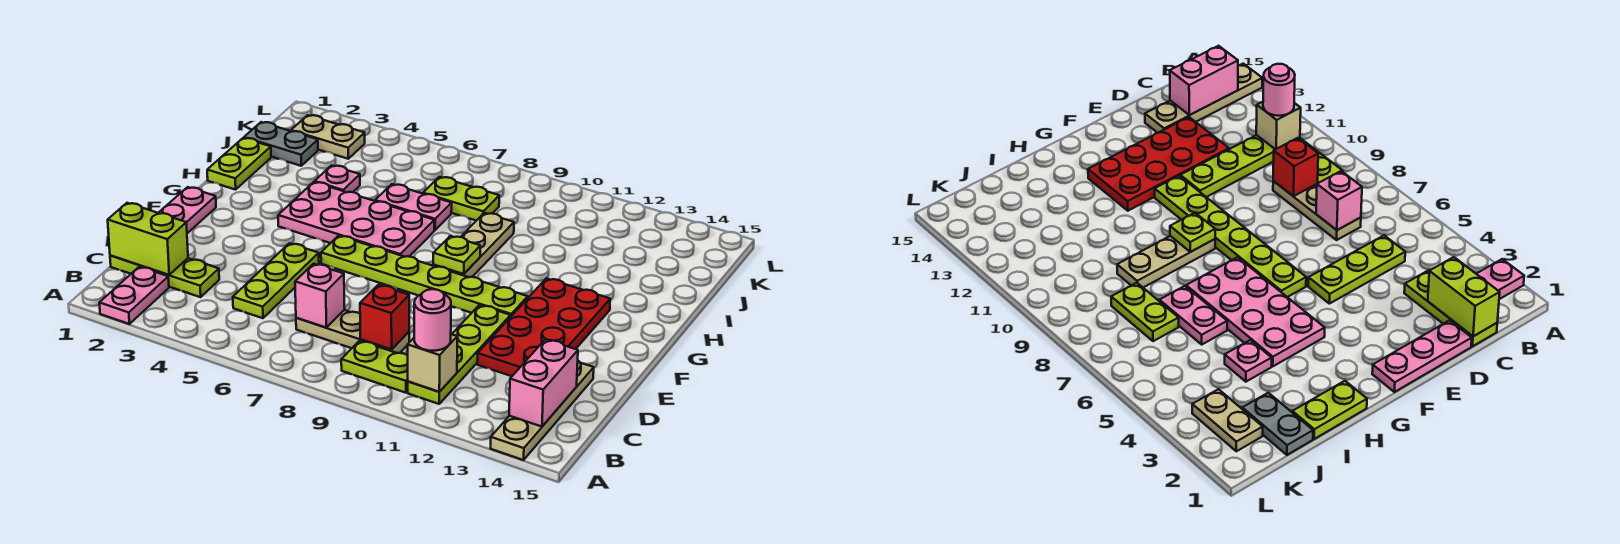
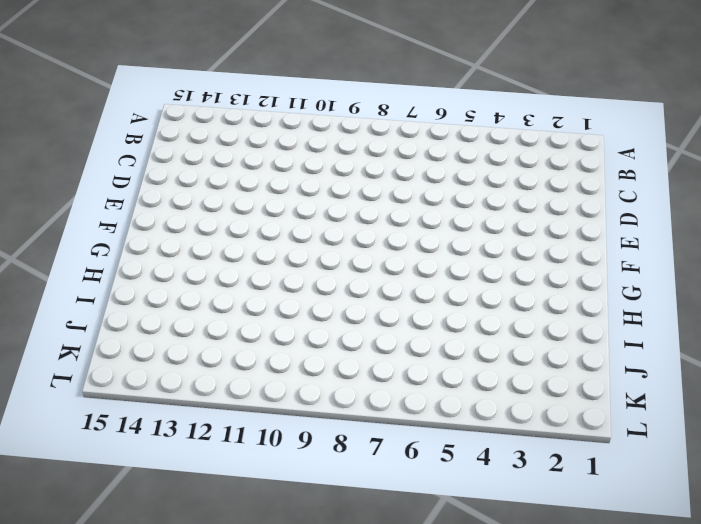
none -> pink plate A2:B2 level 1
none -> tan plate A14:D14 level 1
none -> lime plate B9:B10 level 1

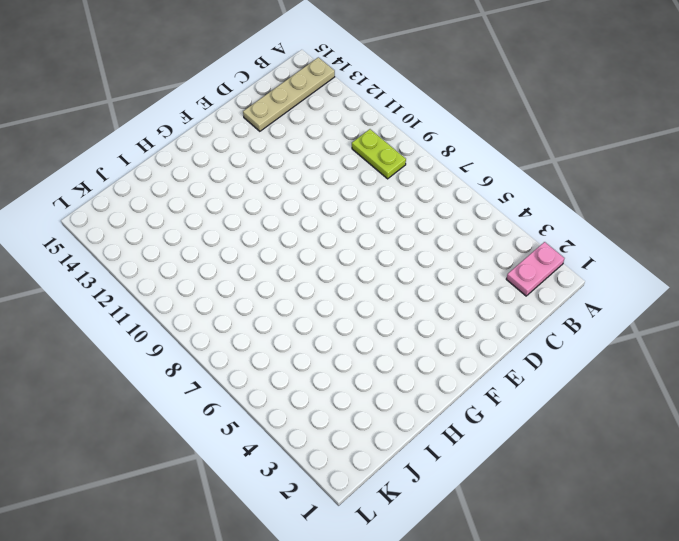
none -> lime plate B11:E11 level 1
none -> lime plate C1:C3 level 1
none -> lime plate C5:E5 level 1

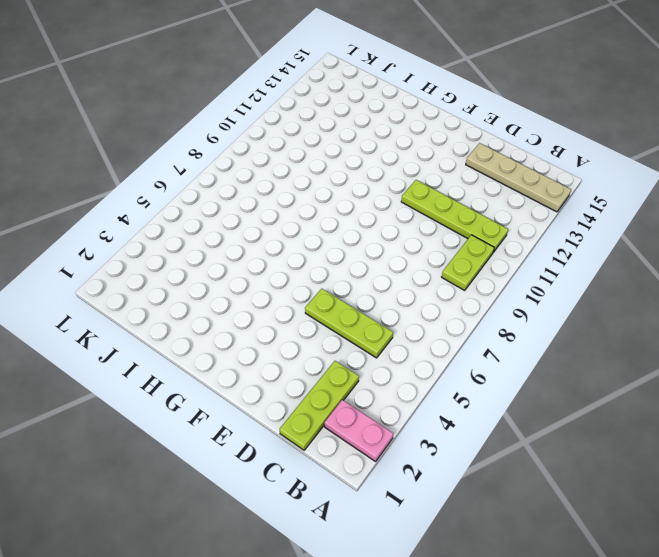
none -> tan plate C7:C9 level 1
none -> pink plate D1:F1 level 1
none -> red plate D12:G13 level 1

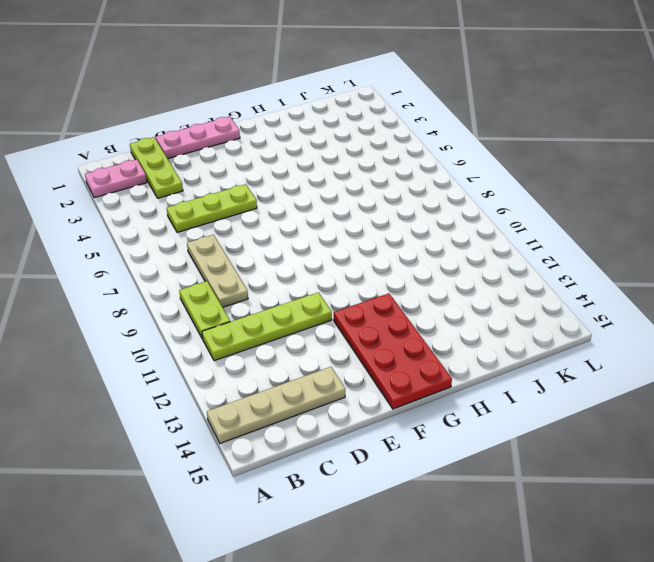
red plate F12:G15 level 1 -> red plate D12:G13 level 1
none -> lime plate F6:F11 level 1
none -> pink plate G4:H7 level 1
none -> tan plate G9:I9 level 1

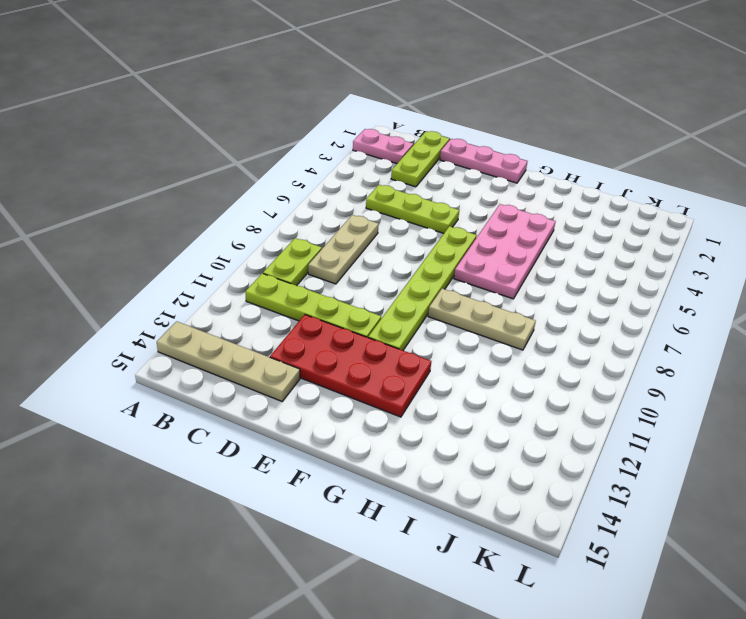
none -> lime plate H1:I1 level 1
none -> pink plate I4 level 1
none -> pink plate I6:I7 level 1

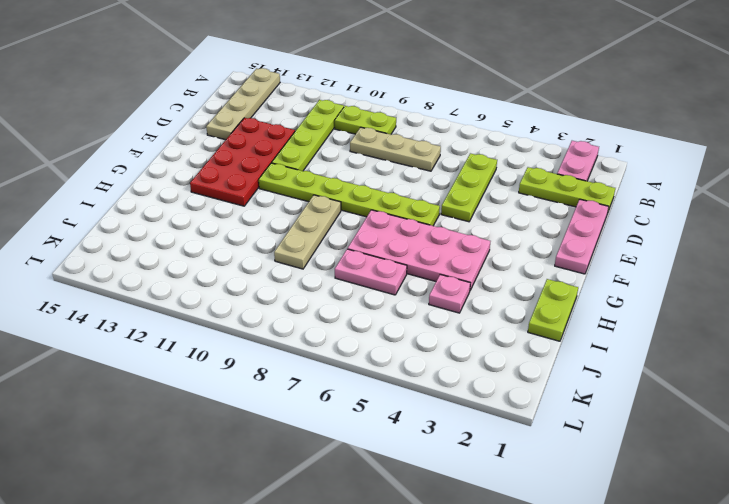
none -> grey plate J1:J2 level 1
none -> lime plate J7:J8 level 1
none -> tan plate K2:K3 level 1

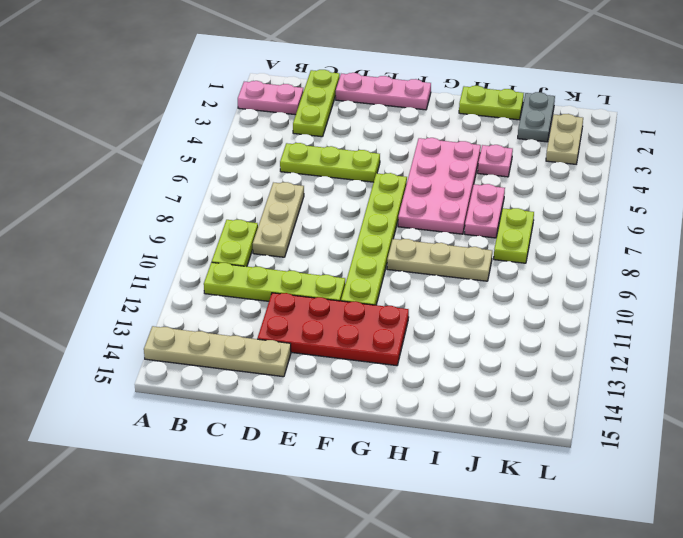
none -> tan brick B11 level 2
none -> pink brick B14:C14 level 2
none -> lime brick C1:C2 level 2

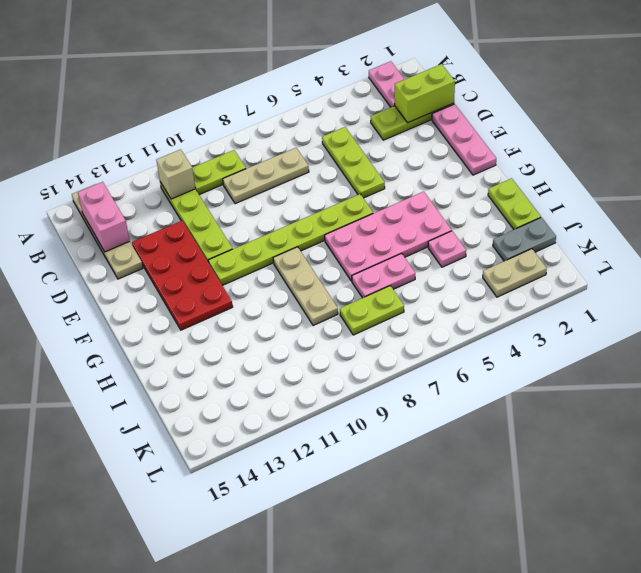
none -> pink brick C7 level 2
none -> red brick C9 level 2
none -> lime plate G9 level 2

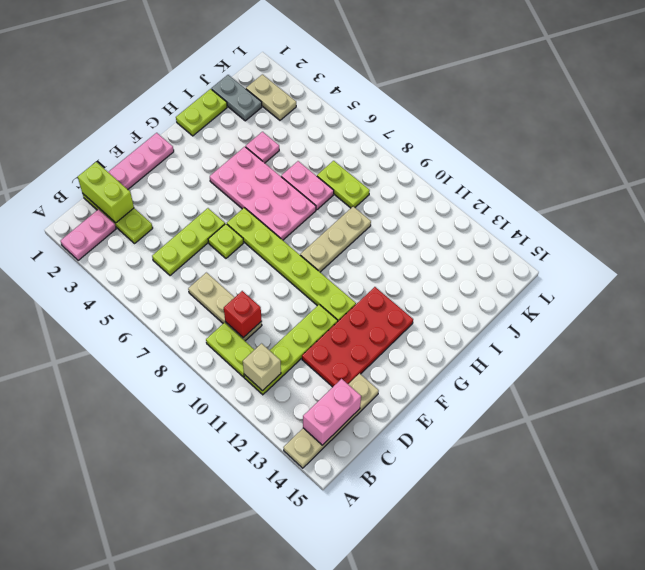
lime plate E6 level 1 -> lime plate G9 level 2
none -> pink brick C7 level 2
none -> pink round brick B11 level 3

